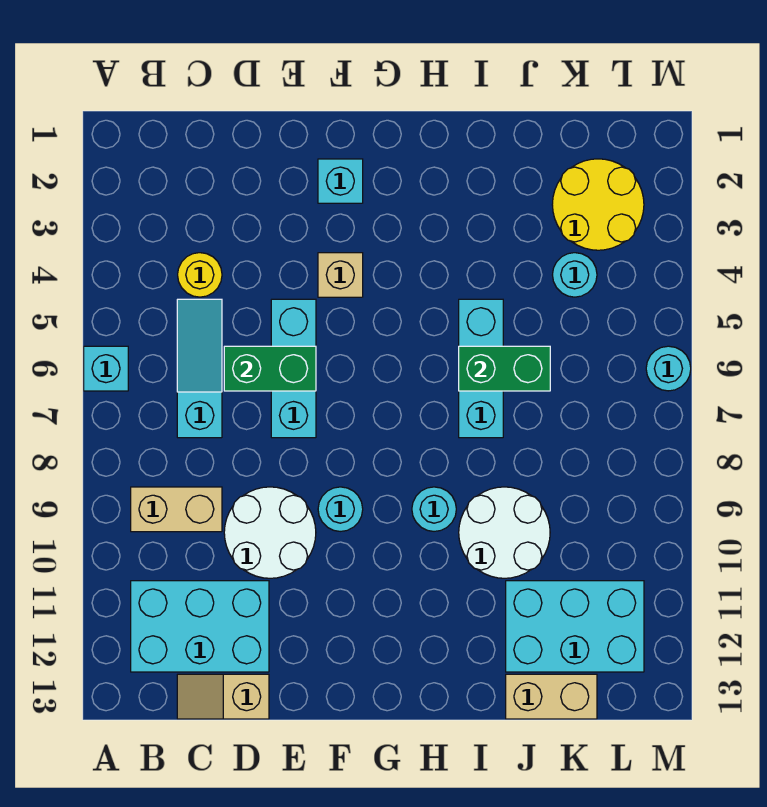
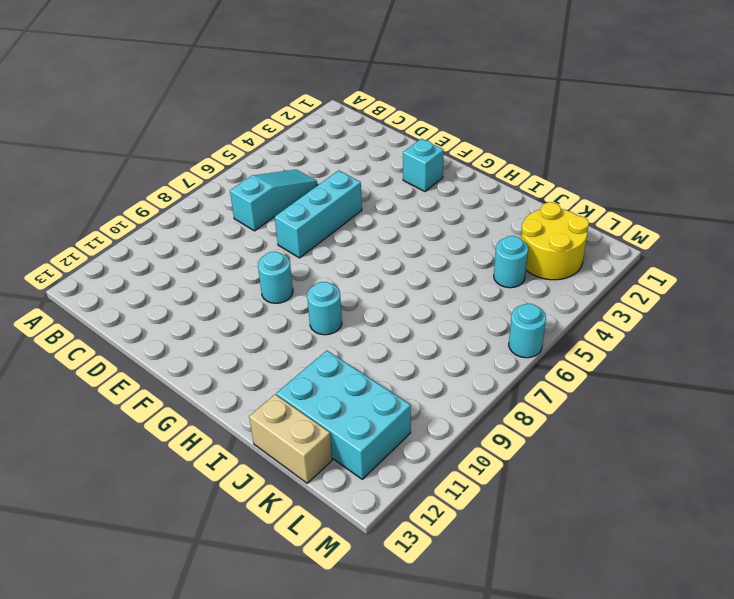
none -> cyan brick A6 level 1
none -> tan brick B9:C9 level 1
none -> cyan brick B11:D12 level 1

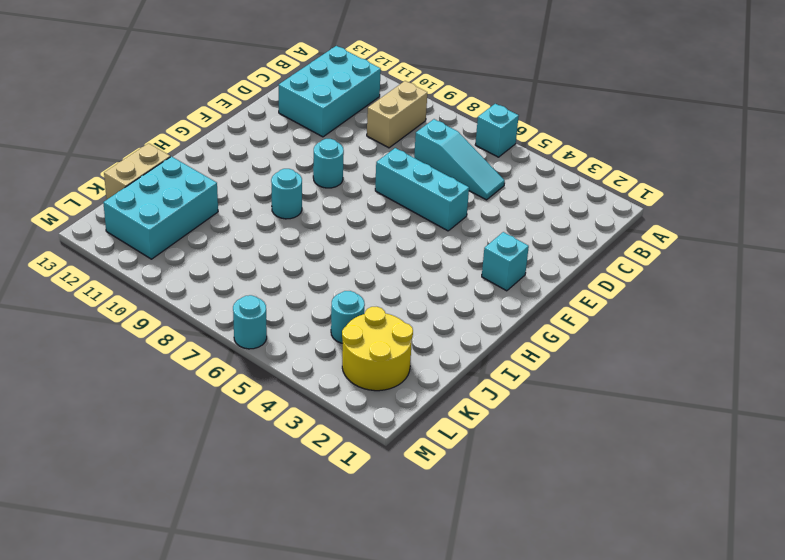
none -> yellow round brick C4 level 1
none -> tan slope C13:D13 level 1 top D
none -> white round brick D9:E10 level 1

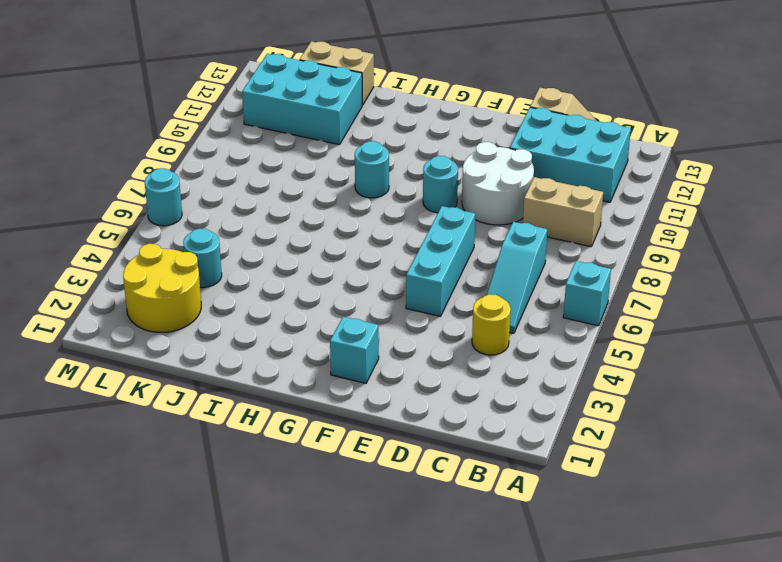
none -> tan brick F4 level 1
none -> cyan brick I5:I7 level 1
none -> white round brick I9:J10 level 1

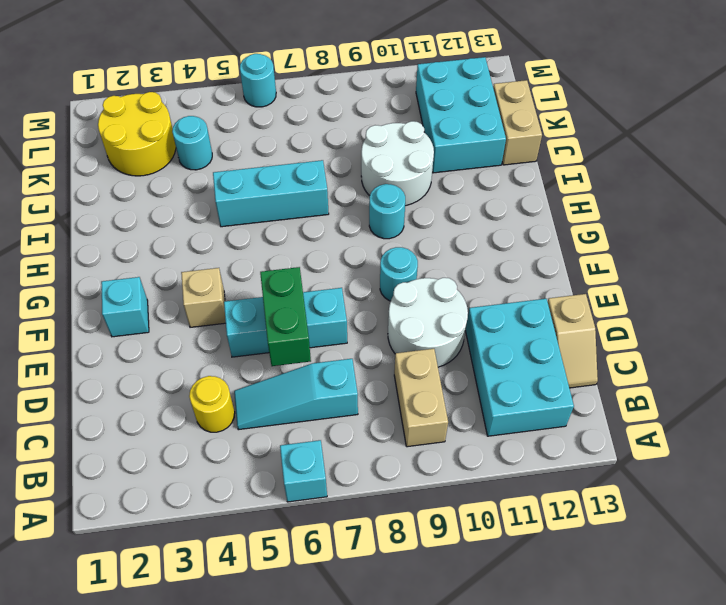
none -> green brick I6:J6 level 2

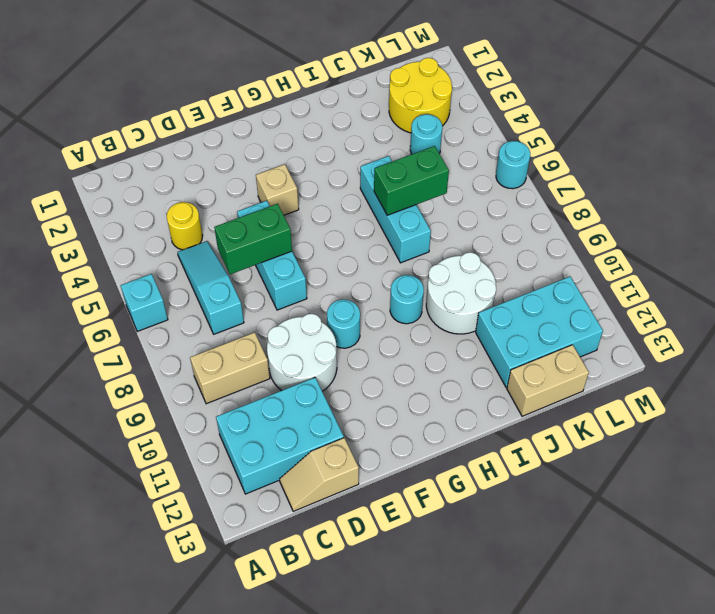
none -> cyan brick F2 level 1

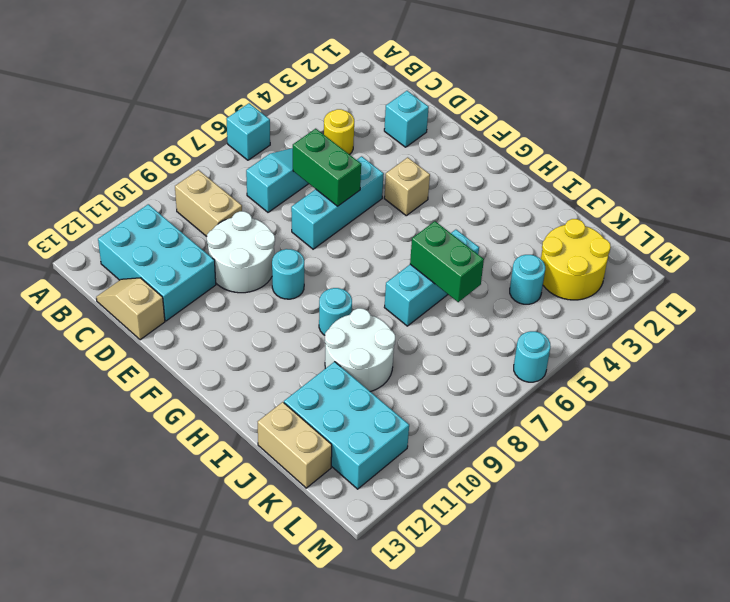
cyan brick D2 level 1 -> cyan brick F2 level 1

